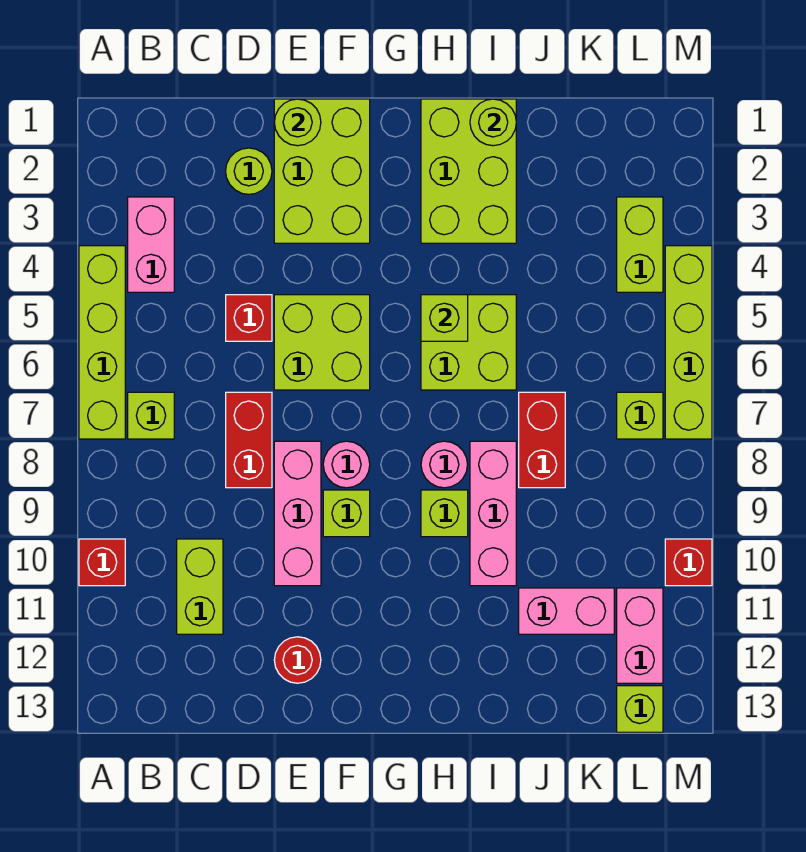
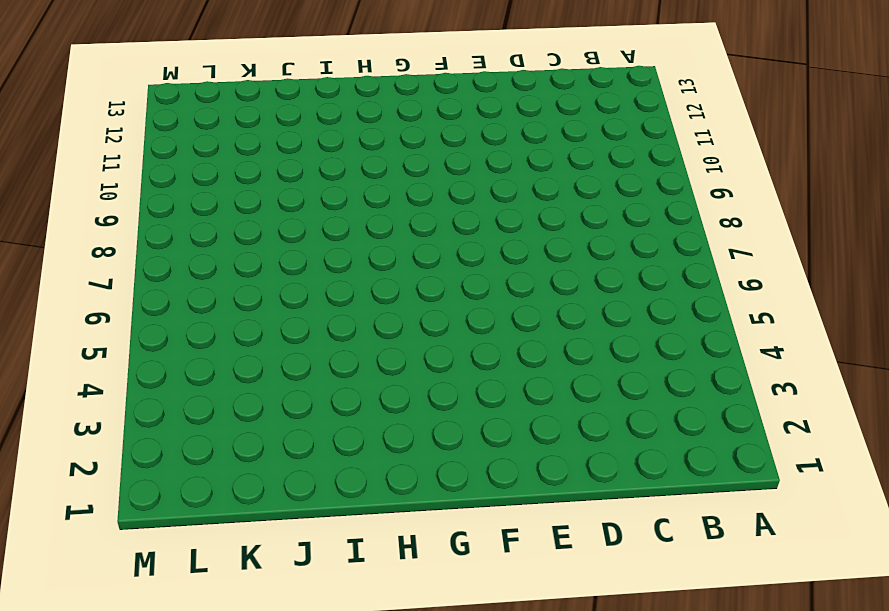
none -> lime brick A4:A7 level 1
none -> red brick A10 level 1
none -> pink brick B3:B4 level 1
none -> lime brick B7 level 1

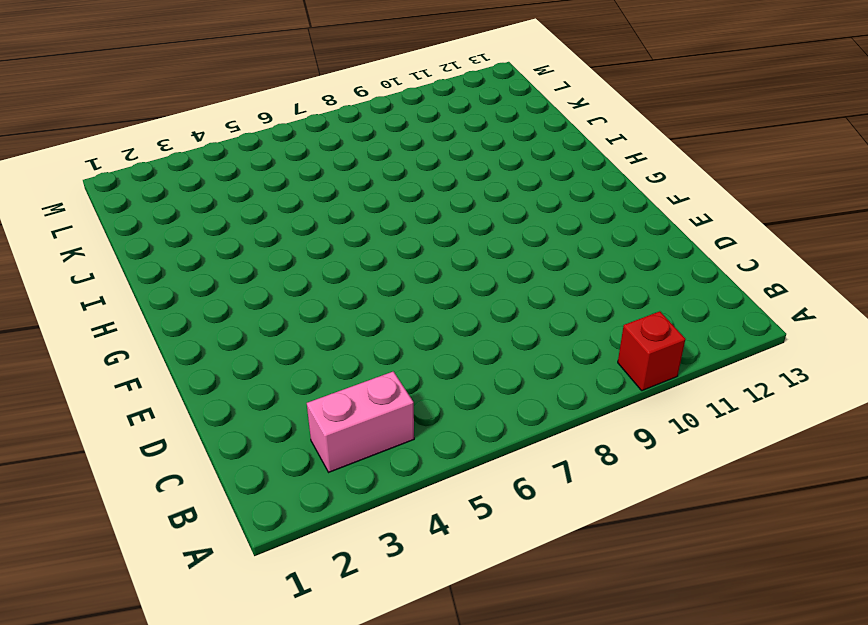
none -> lime brick A4:A7 level 1
none -> lime brick B7 level 1
none -> lime brick C10:C11 level 1
none -> lime round brick D2 level 1

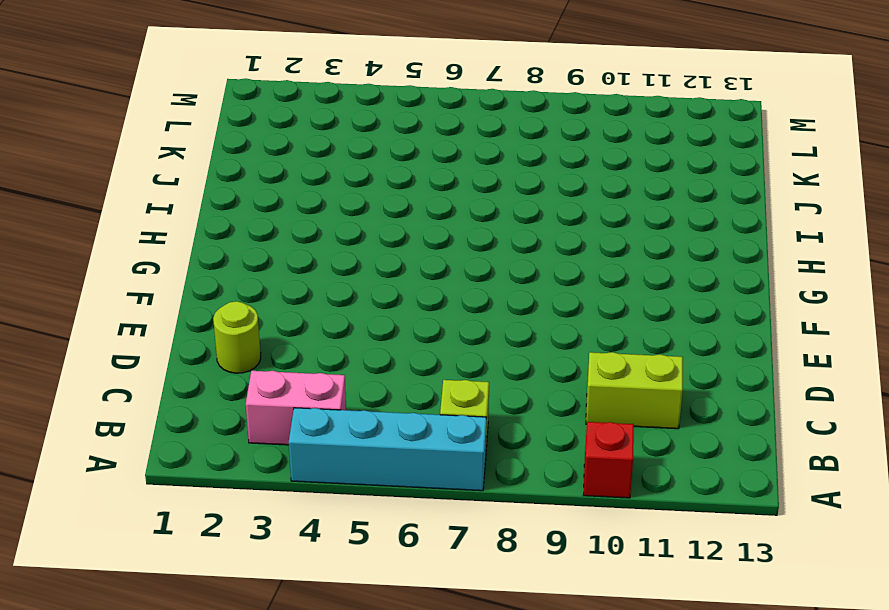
cyan brick A4:A7 level 1 -> lime brick A4:A7 level 1
none -> red brick D5 level 1
none -> red brick D7:D8 level 1
none -> lime brick E1:F3 level 1
none -> lime brick E5:F6 level 1

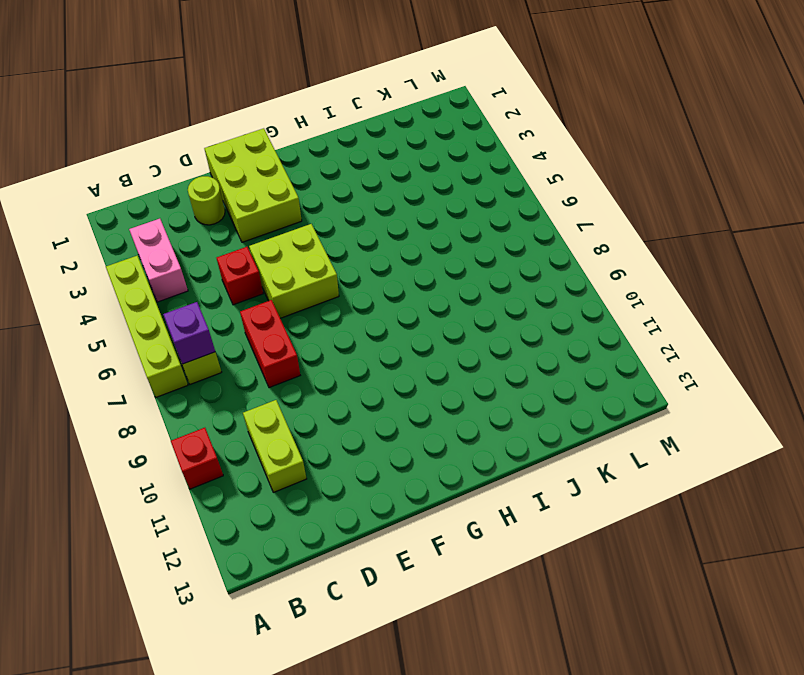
purple brick B7 level 2 -> none
none -> pink brick E8:E10 level 1
none -> red round brick E12 level 1
none -> pink round brick F8 level 1
none -> lime brick F9 level 1

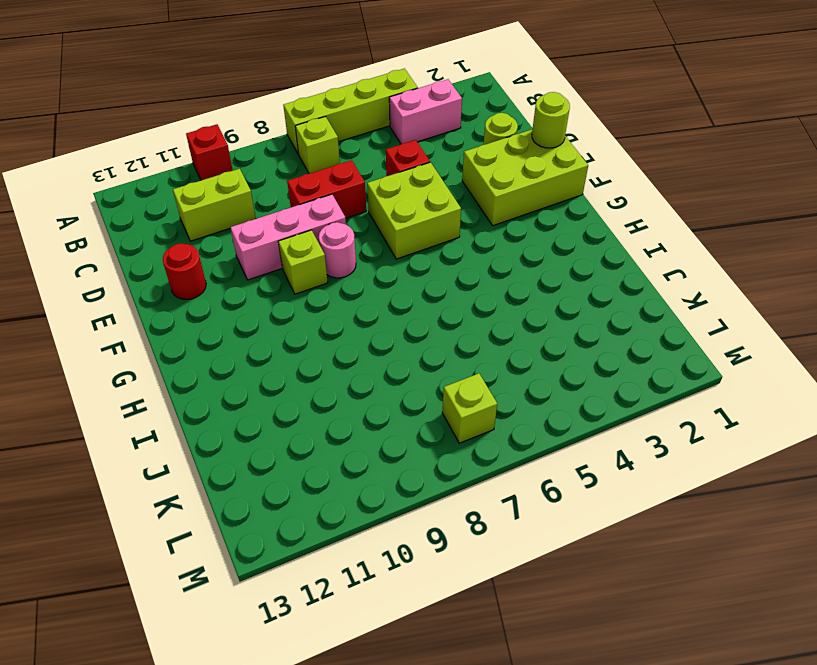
none -> lime brick H1:I3 level 1
none -> lime brick H5:I6 level 1
none -> pink round brick H8 level 1
none -> lime brick H9 level 1

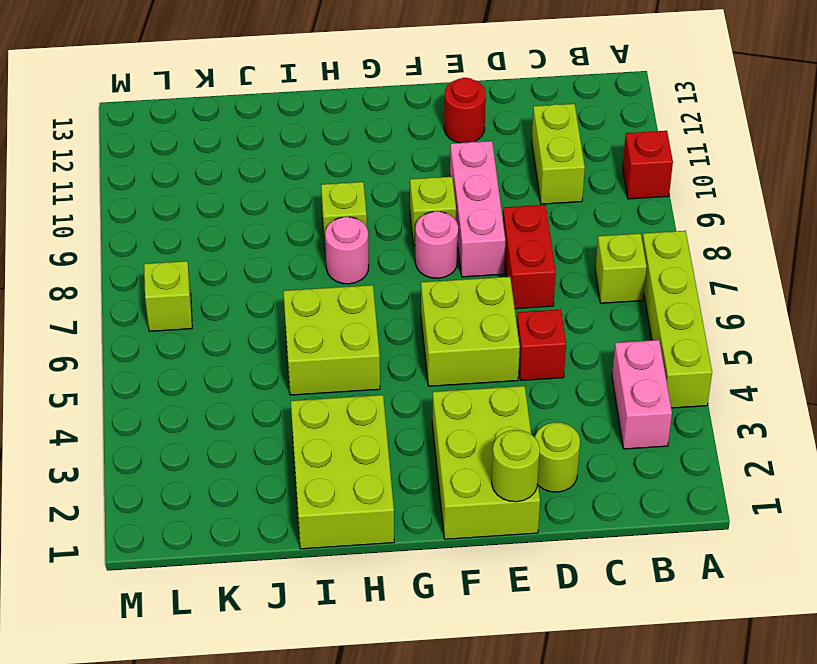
none -> pink brick I8:I10 level 1
none -> red brick J7:J8 level 1
none -> pink brick J11:K11 level 1
none -> lime brick L3:L4 level 1

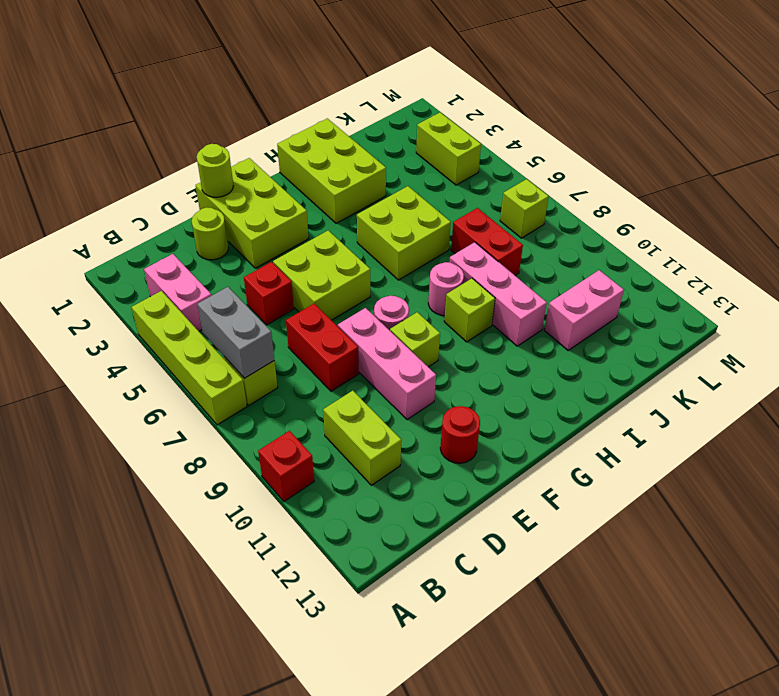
grey brick B6:B7 level 2 -> none
none -> pink brick L11:L12 level 1
none -> lime brick L13 level 1
none -> lime brick M4:M7 level 1
none -> red brick M10 level 1

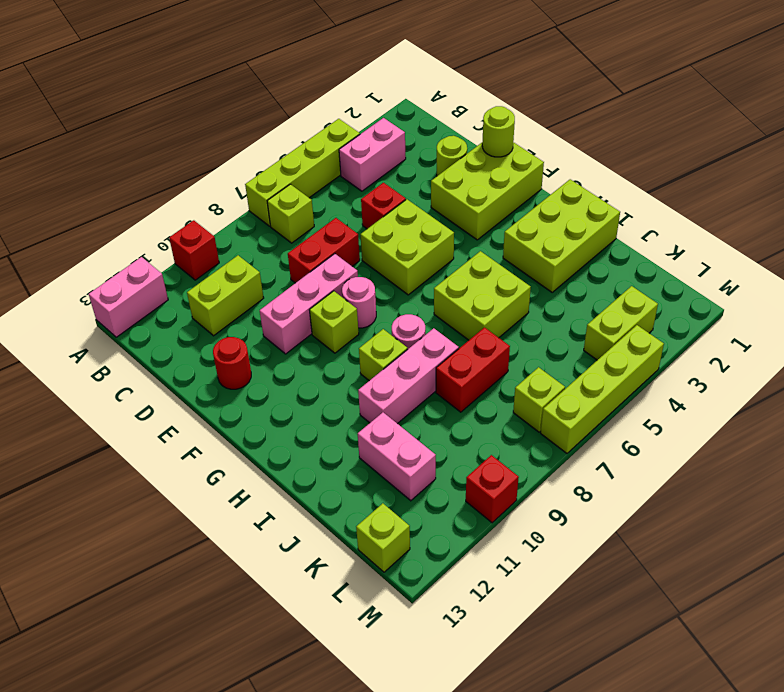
pink brick A12:A13 level 1 -> pink brick L11:L12 level 1
none -> lime brick H5 level 2
none -> lime round brick I1 level 2

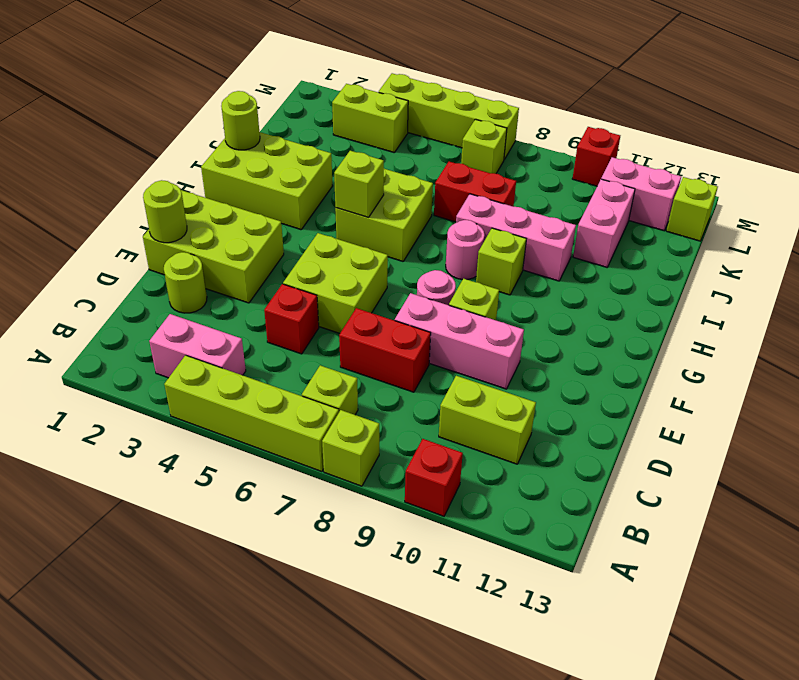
lime brick A8 level 1 -> none
none -> red round brick E12 level 1

